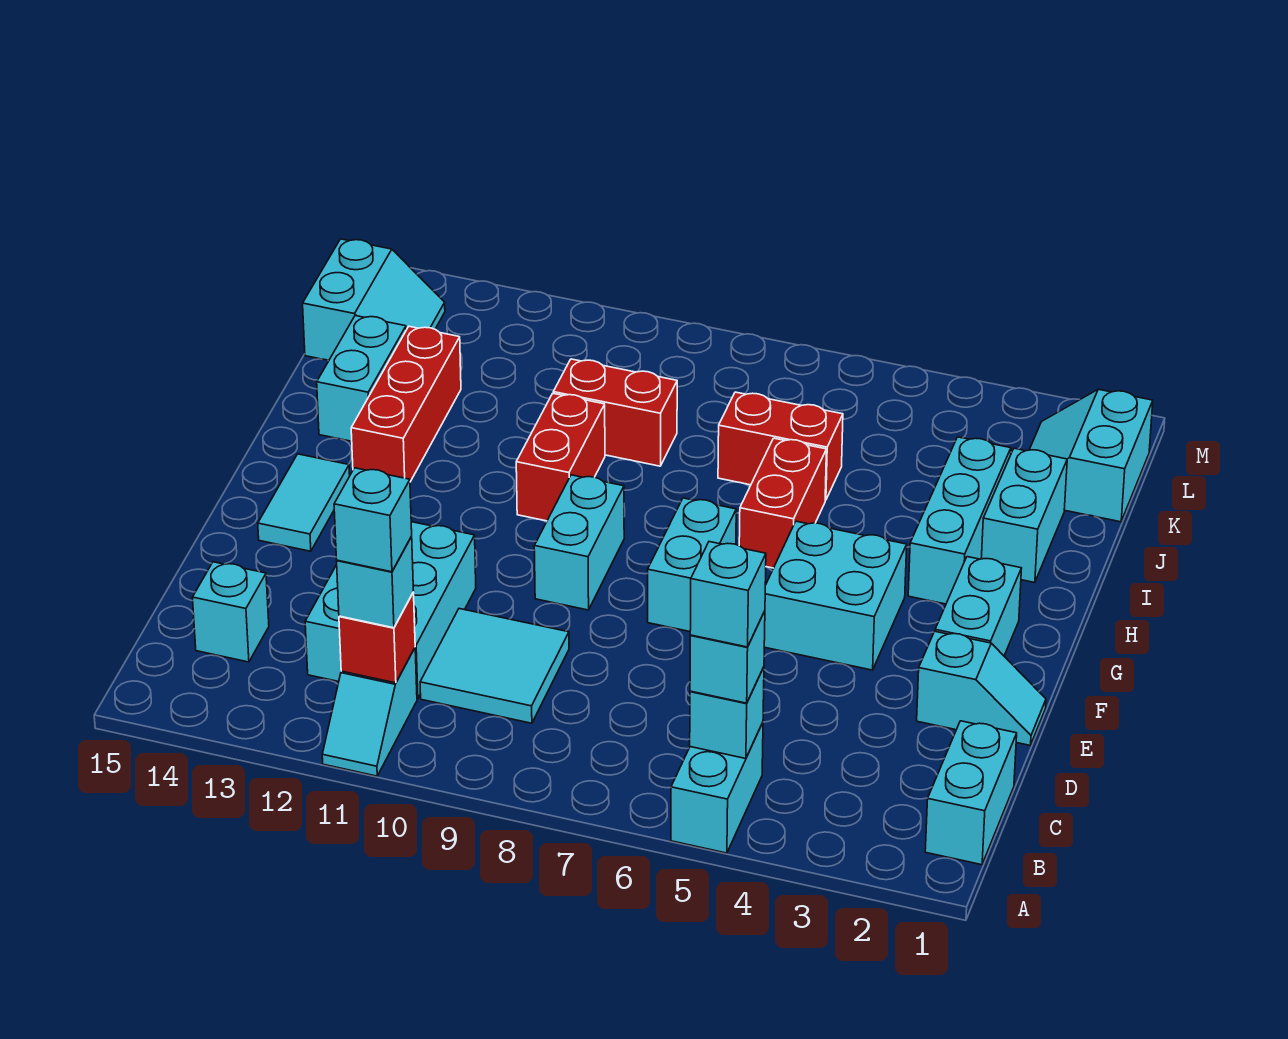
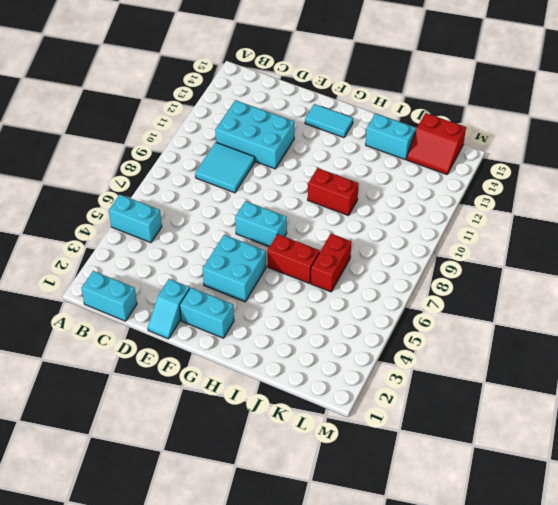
red slope K14:L15 level 1 top 15 -> cyan slope K14:L15 level 1 top 15
none -> cyan slope A11:B11 level 1 top B
none -> cyan brick C14 level 1
none -> cyan brick F9:G9 level 1

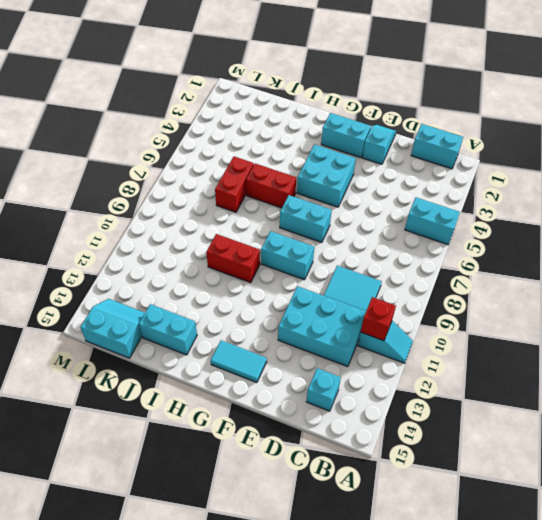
none -> cyan brick H3:J3 level 1
none -> red brick H13:J13 level 1
none -> cyan brick I2:J2 level 1

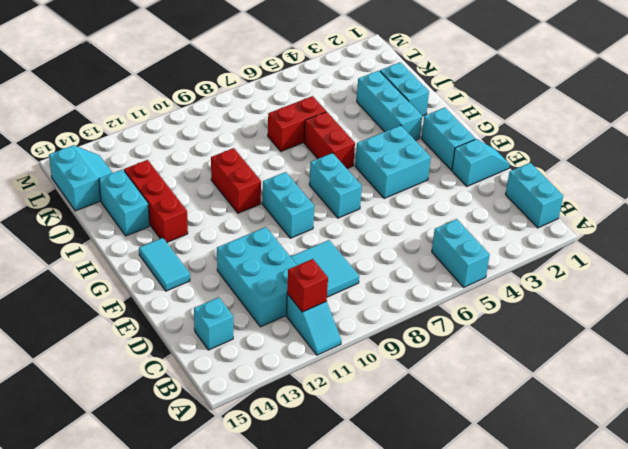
none -> red brick J9:J10 level 1
none -> cyan slope K1:L2 level 1 top 1
none -> cyan brick B5 level 2

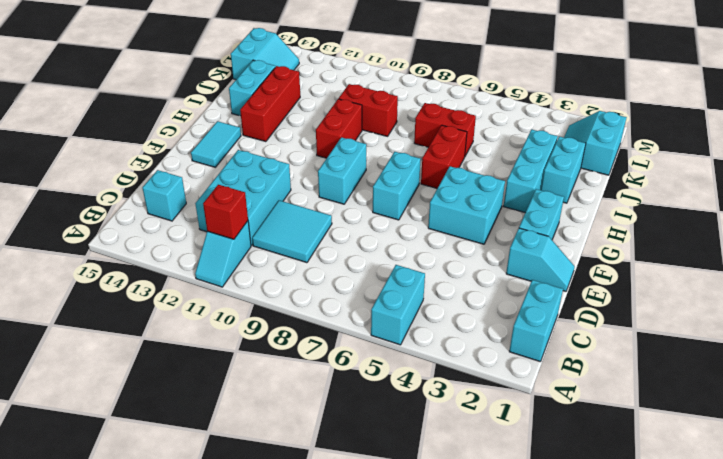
none -> cyan brick B5 level 2
none -> cyan brick B5 level 3
none -> cyan brick B11 level 3

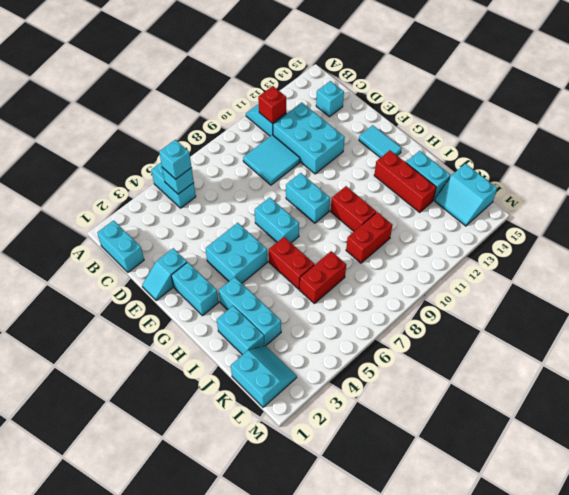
none -> cyan brick B11 level 3
none -> cyan brick B5 level 4
none -> cyan brick B11 level 4

